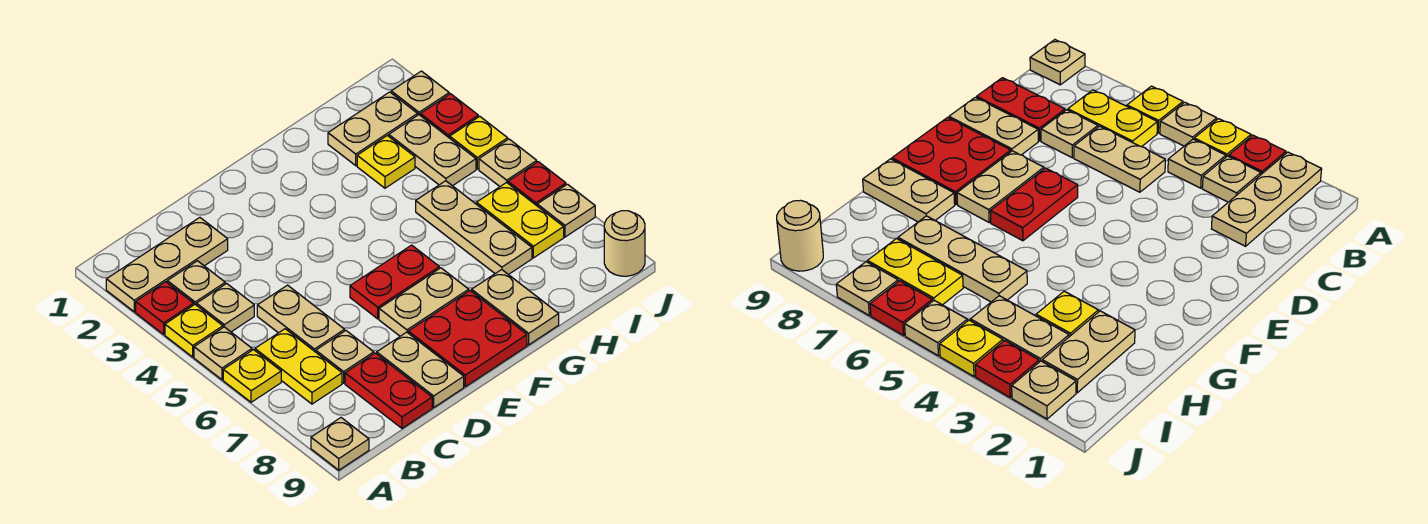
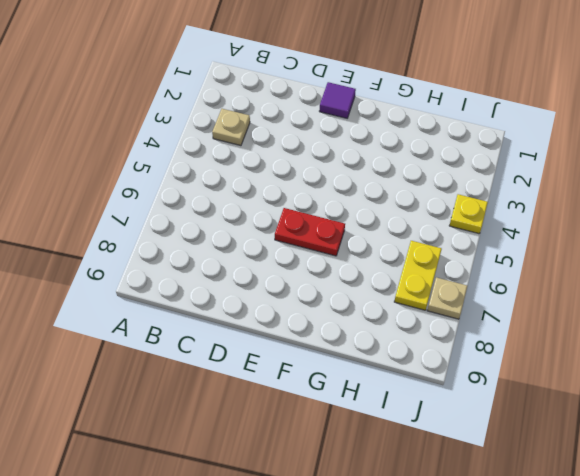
purple tile E1 level 1 -> none
none -> tan plate A2:C2 level 1
none -> red plate A3 level 1
none -> yellow plate A4 level 1

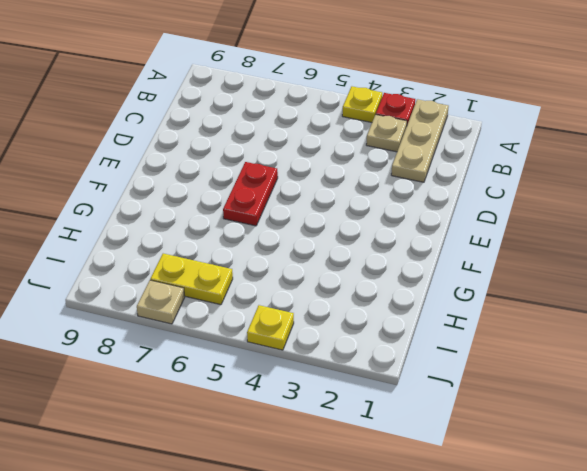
none -> tan plate A5 level 1
none -> yellow plate A6 level 1
none -> tan plate A9 level 1

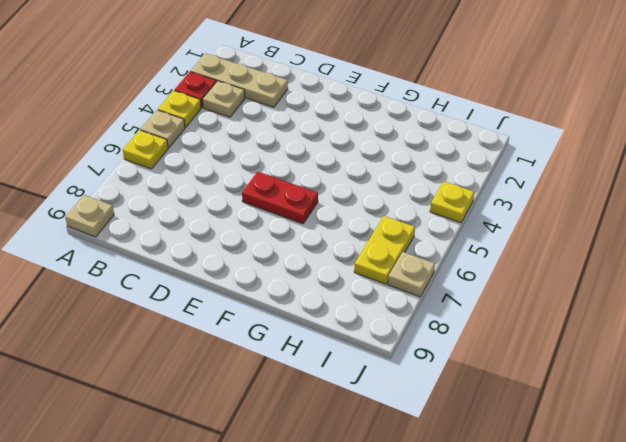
none -> tan plate B4 level 1
none -> yellow plate B6:B7 level 1
none -> tan plate C5:C6 level 1

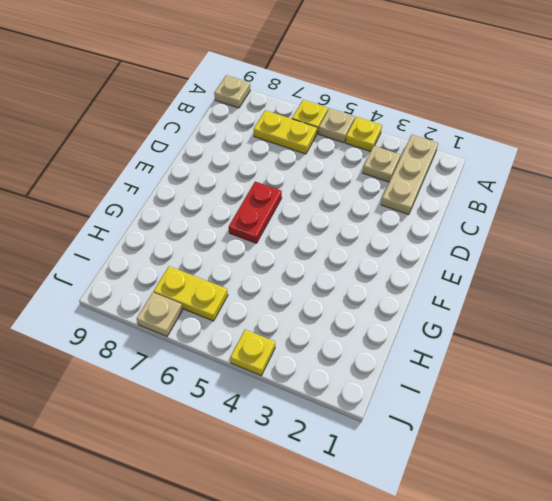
none -> red plate A3 level 1
none -> tan plate B4 level 1
none -> tan plate C5:C6 level 1

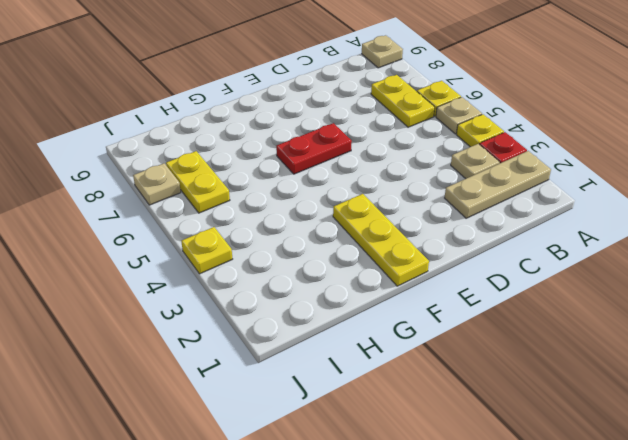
yellow plate F1:F3 level 1 -> none
none -> tan plate B4 level 1
none -> tan plate C5:C6 level 1
none -> tan plate C7 level 1

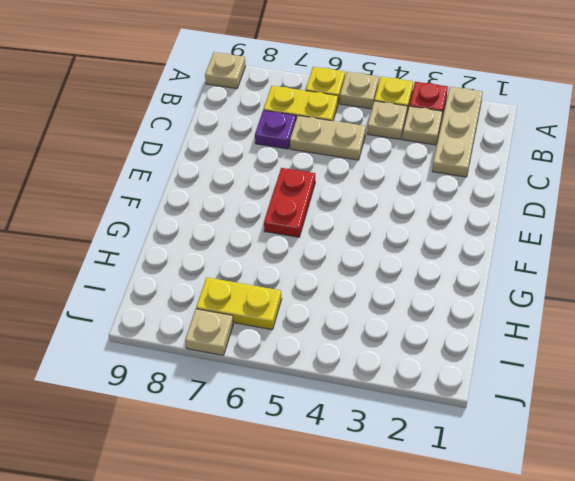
purple plate C7 level 1 -> tan plate C7 level 1
none -> red plate C8:C9 level 1
none -> tan plate D8:D9 level 1
none -> tan plate E7:F7 level 1

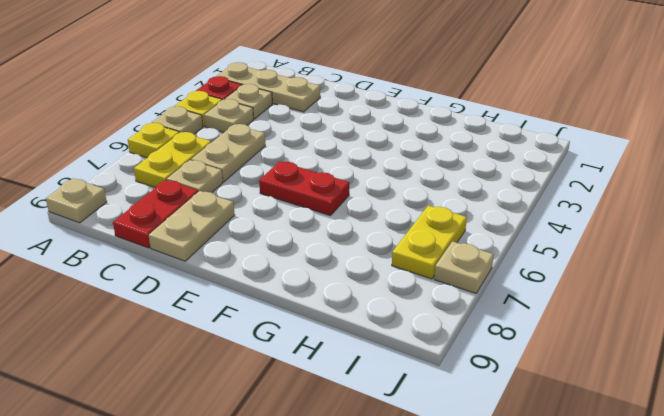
none -> tan plate E7:F7 level 1
none -> red plate E8:F9 level 1
none -> tan plate G8:G9 level 1

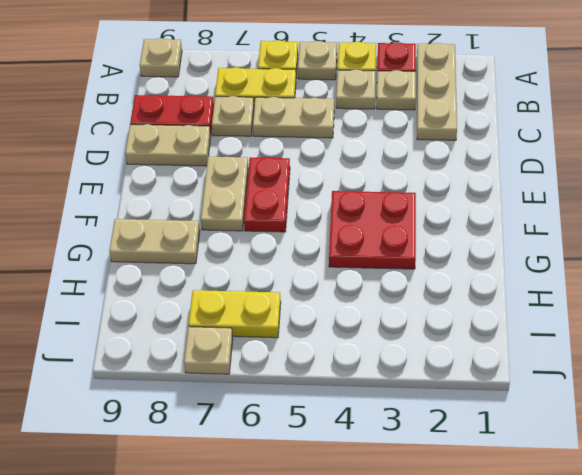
red plate F3:G4 level 1 -> red plate E8:F9 level 1
none -> tan plate H2:I2 level 1
none -> yellow plate H3 level 1
none -> tan plate H5:H7 level 1

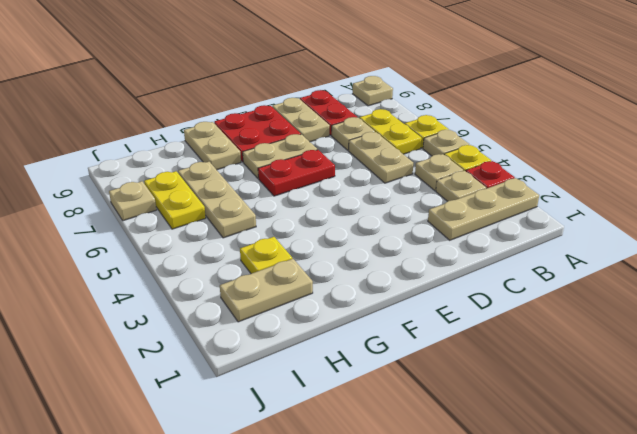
none -> tan plate I3:I4 level 1
none -> tan plate J2 level 1
none -> red plate J3 level 1

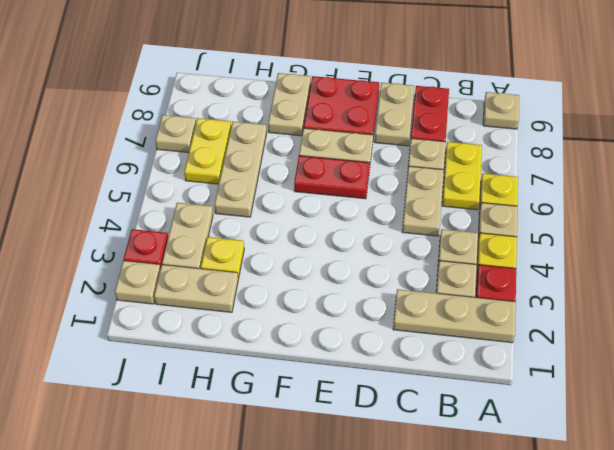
none -> yellow plate J4 level 1
none -> tan plate J5 level 1
none -> red plate J6 level 1

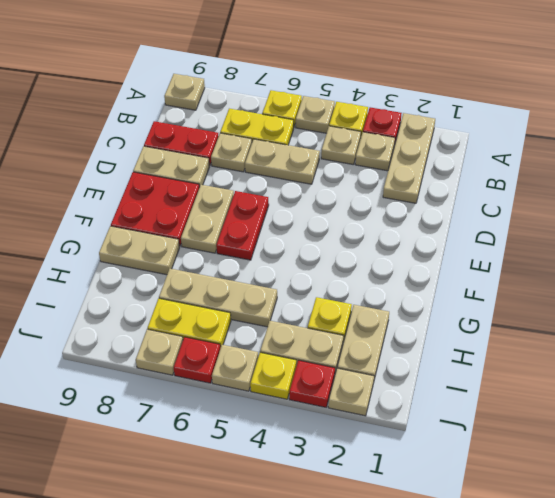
none -> tan round brick J9 level 1

